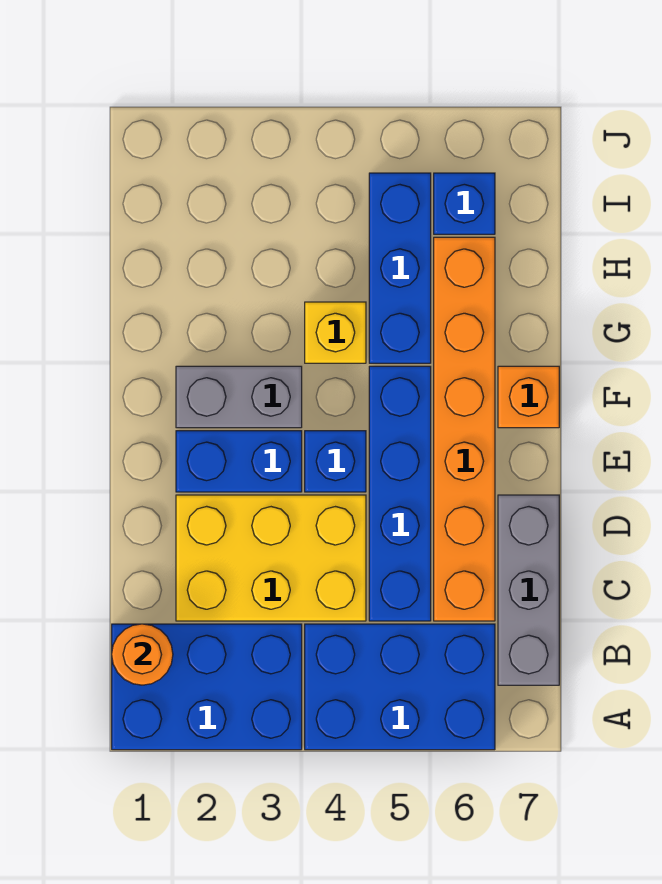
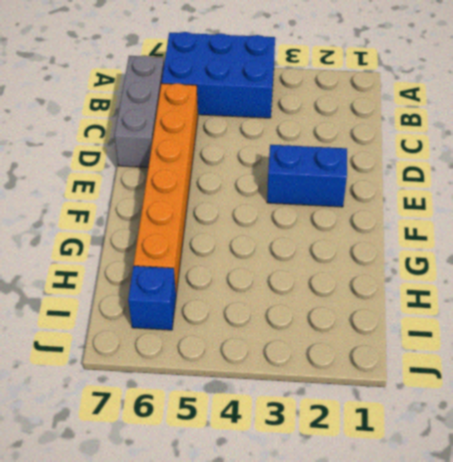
none -> blue brick A1:B3 level 1
none -> yellow brick C2:D4 level 1
none -> blue brick C5:F5 level 1

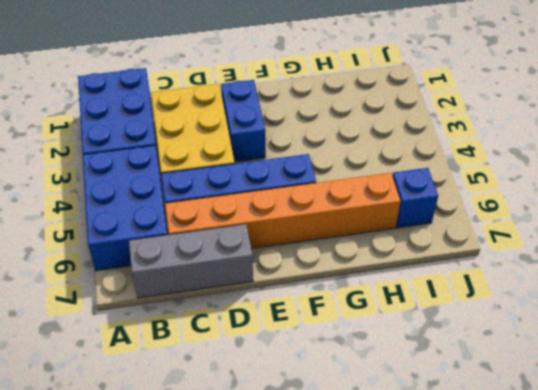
none -> blue brick E4 level 1
none -> grey brick F2:F3 level 1
none -> orange brick F7 level 1

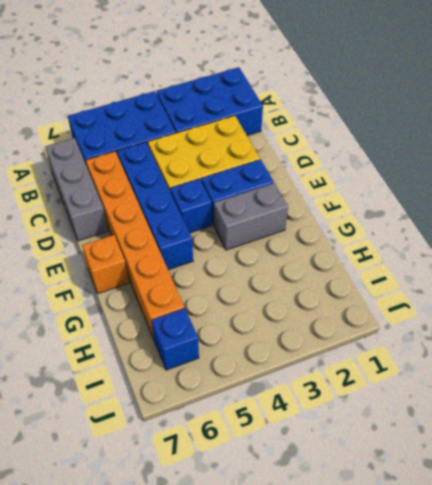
none -> yellow brick G4 level 1
none -> blue brick G5:I5 level 1
none -> orange round brick B1 level 2

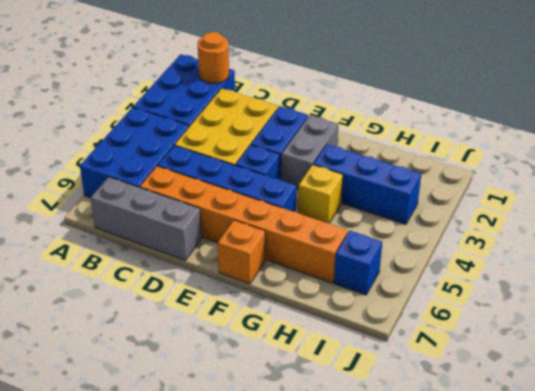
blue brick G3:I3 level 1 -> blue brick G5:I5 level 1

